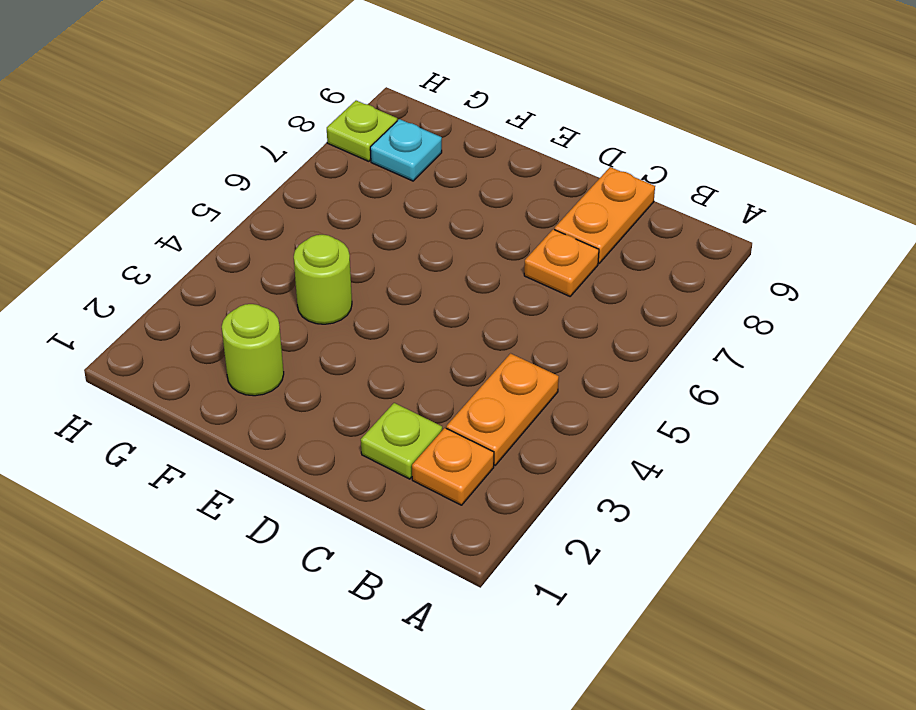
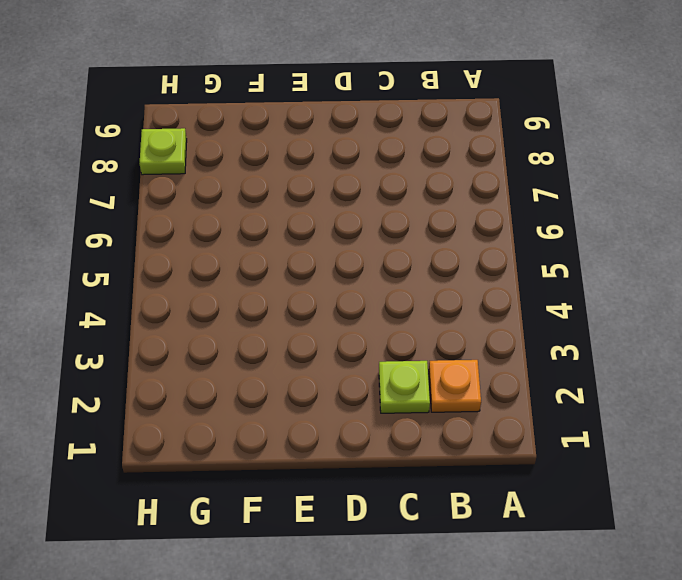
none -> orange plate B3:B4 level 1
none -> orange plate C7 level 1

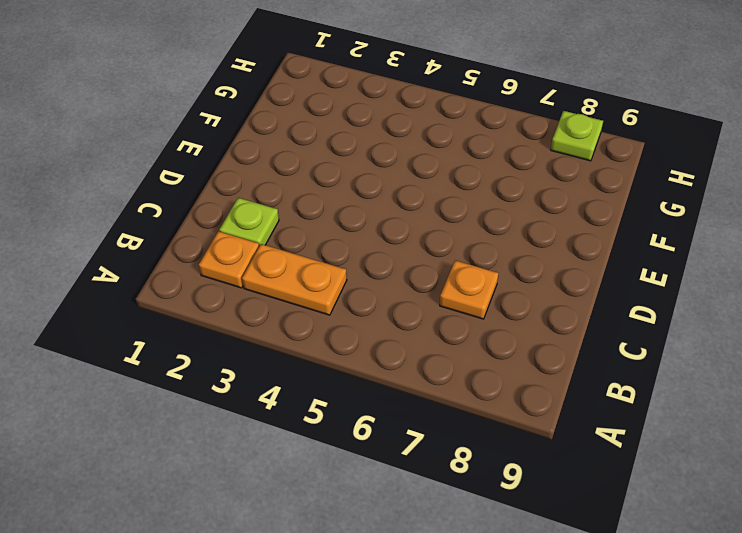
none -> orange plate C8:C9 level 1
none -> lime round brick F2 level 1

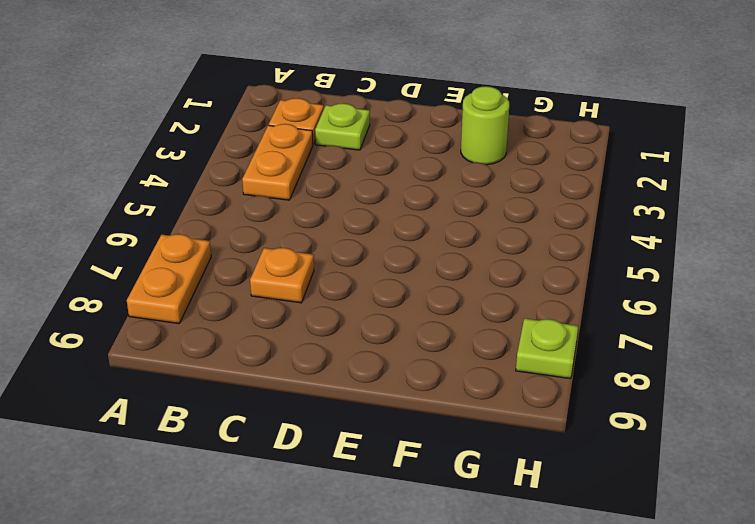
orange plate A7:A8 level 1 -> orange plate C8:C9 level 1
none -> lime round brick F4 level 1
none -> cyan plate G8 level 1

